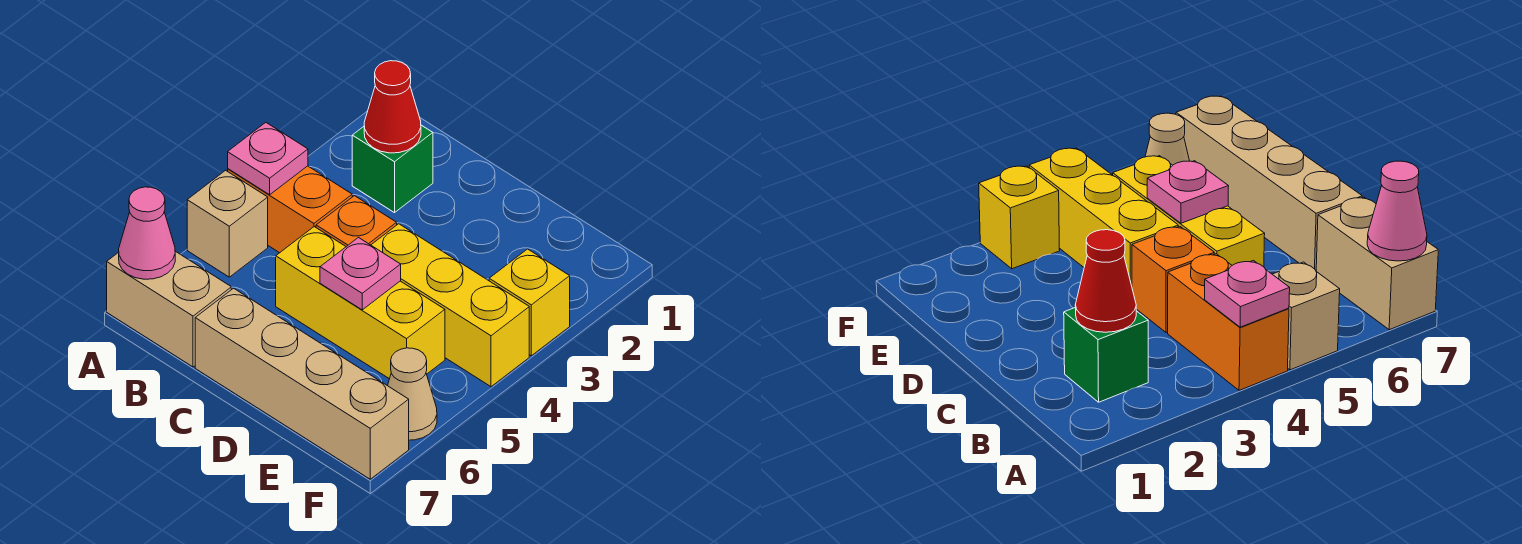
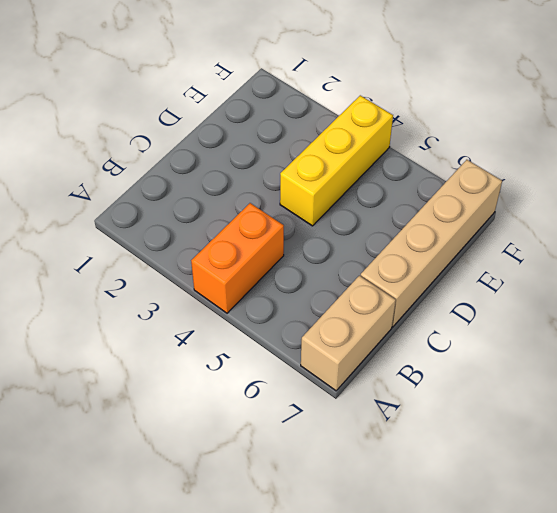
none -> tan brick A5 level 1
none -> green brick B2 level 1
none -> orange brick C4 level 1

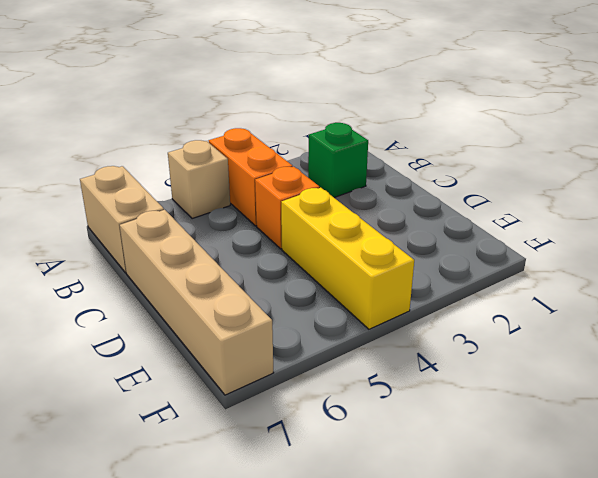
none -> yellow brick C5:E5 level 1
none -> yellow brick F3 level 1
none -> tan cone F6 level 1

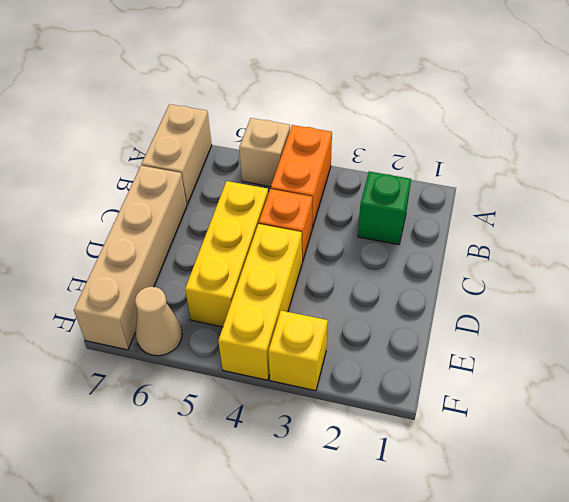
none -> pink plate A4 level 2
none -> pink cone A7 level 2
none -> red cone B2 level 2

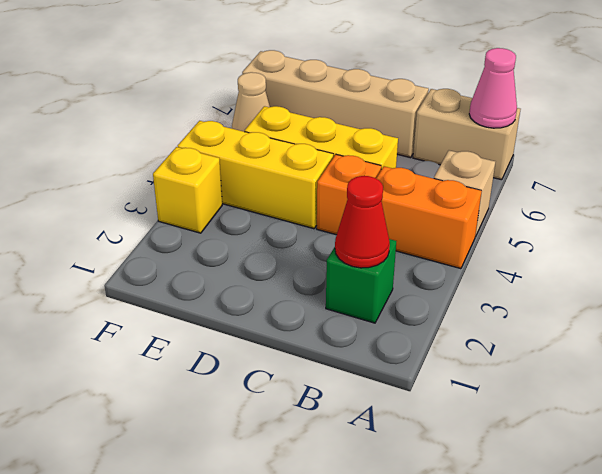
none -> pink plate A4 level 2
none -> pink plate D5 level 2

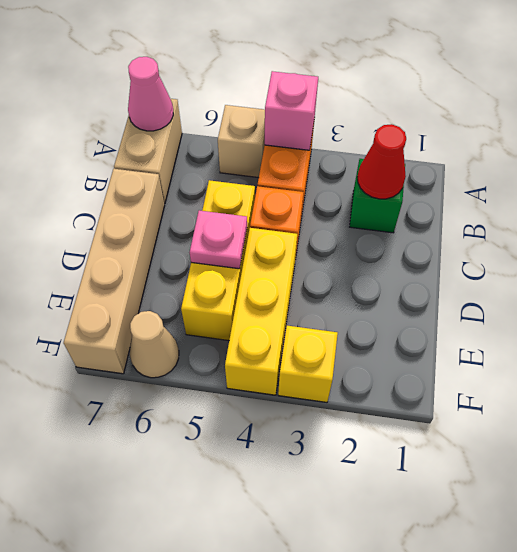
pink brick A4 level 2 -> pink plate A4 level 2

